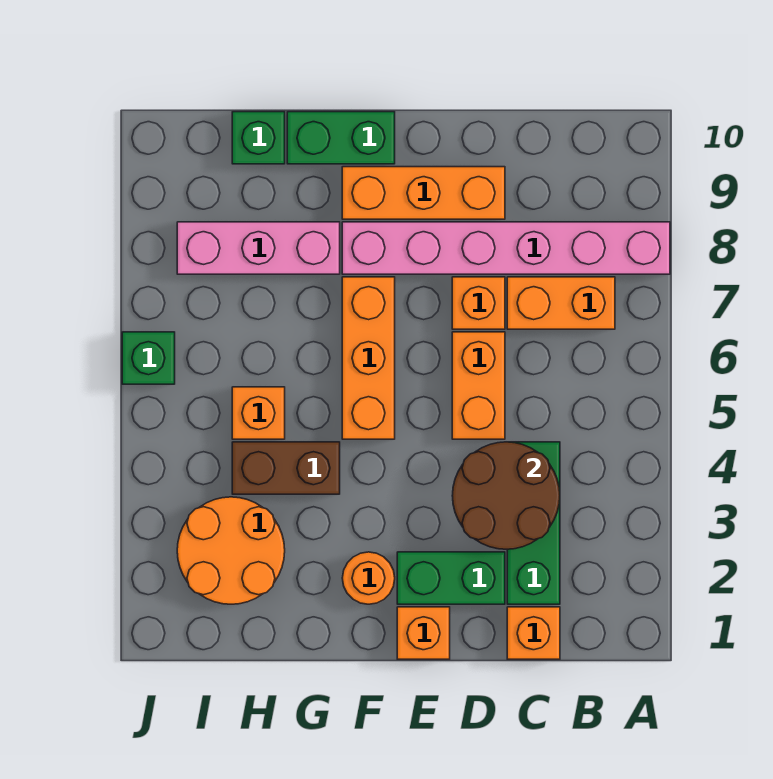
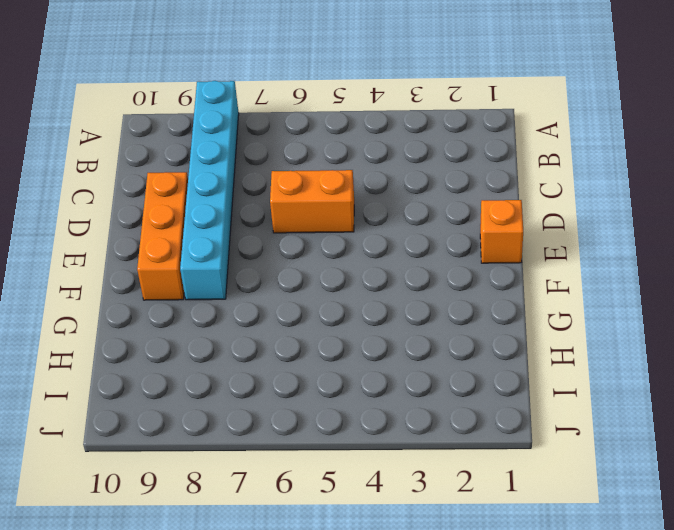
cyan brick A8:F8 level 1 -> pink brick A8:F8 level 1
none -> orange brick B7:C7 level 1
none -> orange brick C1 level 1
none -> green brick C2:C4 level 1

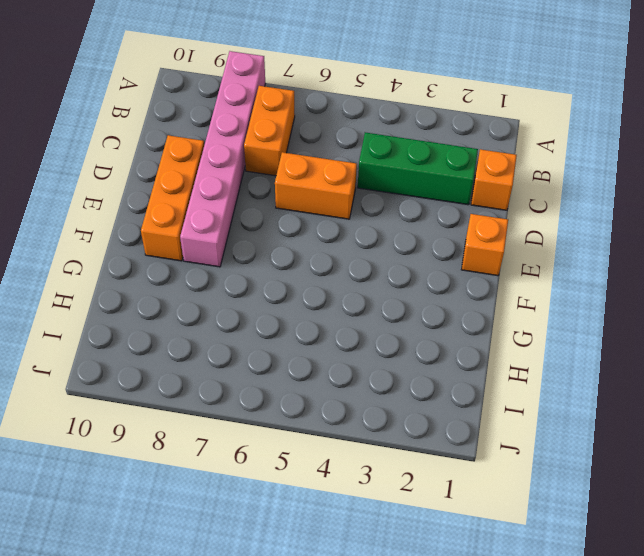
none -> green brick D2:E2 level 1
none -> orange brick D7 level 1
none -> orange round brick F2 level 1

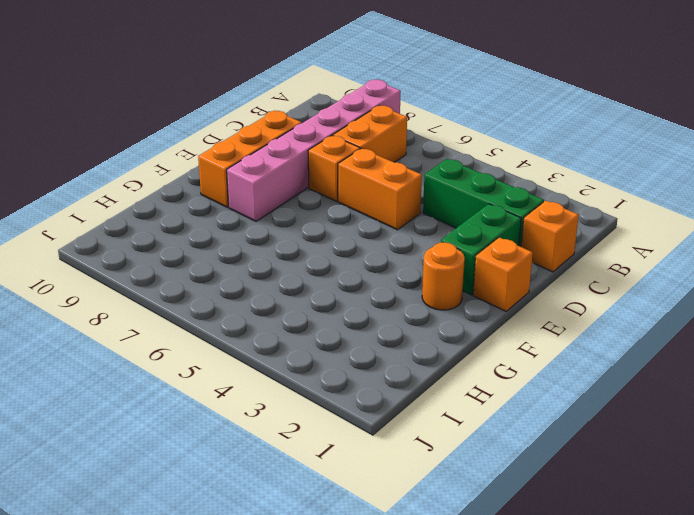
none -> orange brick F5:F7 level 1
none -> green brick F10:G10 level 1
none -> brown brick G4:H4 level 1

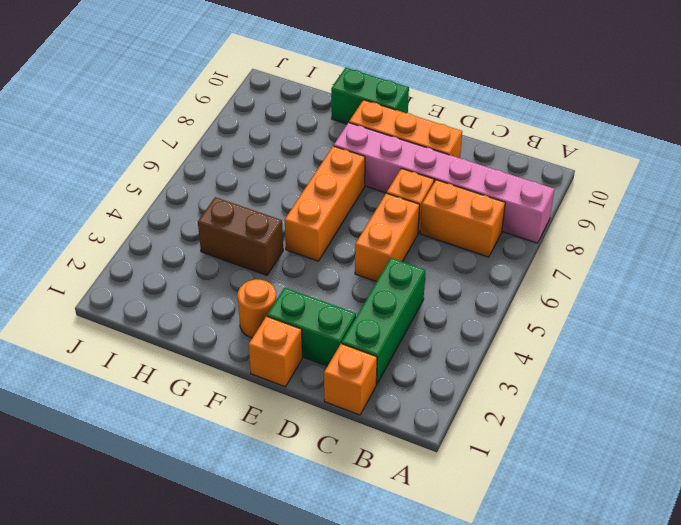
none -> pink brick G8:I8 level 1
none -> orange round brick H2:I3 level 1
none -> orange brick H5 level 1

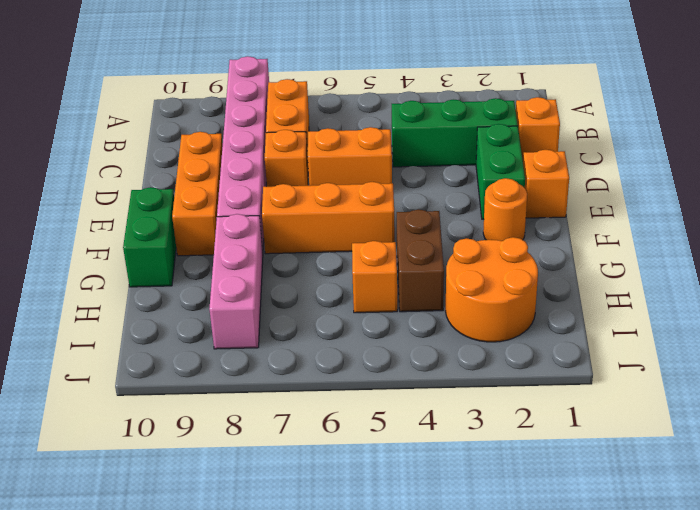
none -> green brick H10 level 1
none -> green brick J6 level 1
none -> brown round brick C3:D4 level 2

